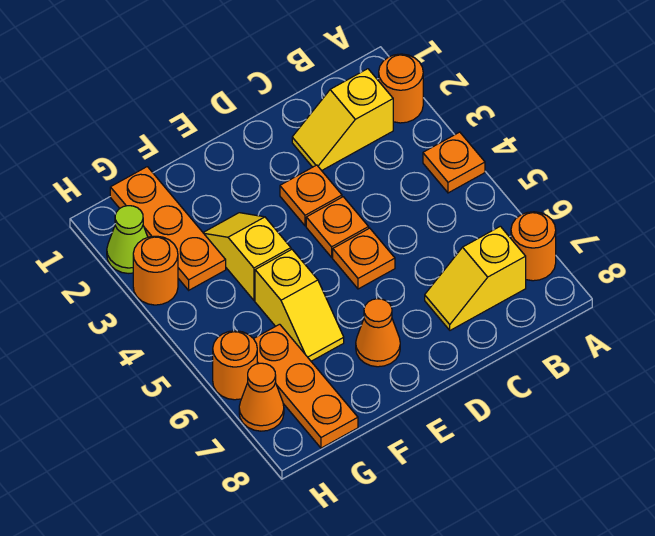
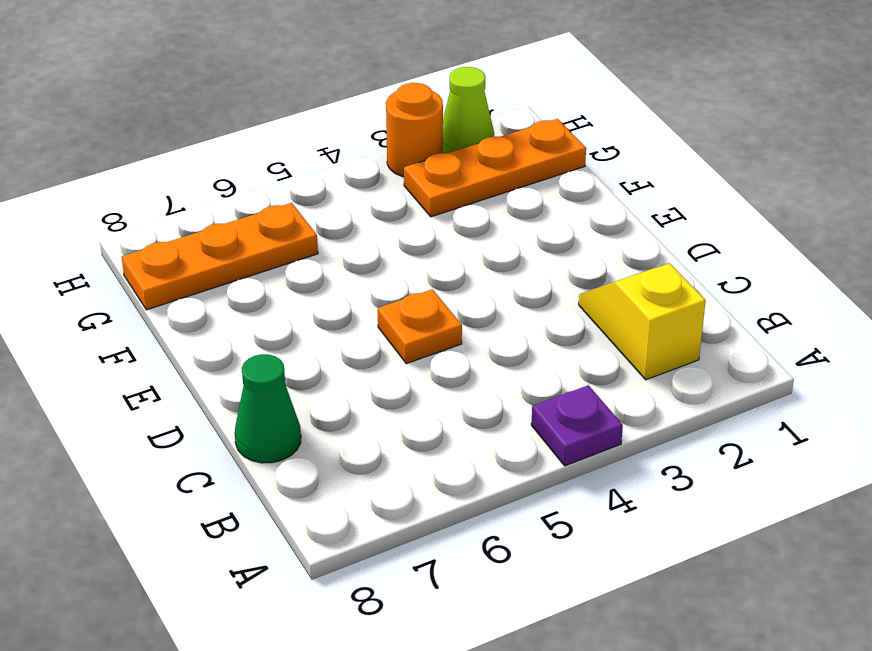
purple plate A4 level 1 -> orange plate A4 level 1
green cone C8 level 1 -> none
none -> orange round brick A2 level 1
none -> orange round brick A7 level 1
none -> yellow slope B7:C7 level 1 top B

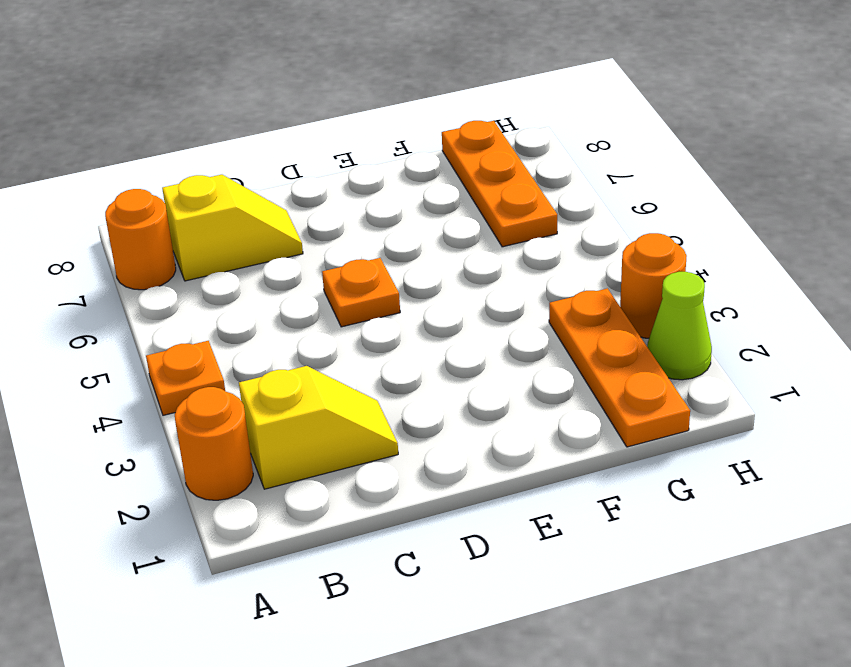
none -> orange plate D3 level 1
none -> orange plate D4 level 1
none -> orange cone E7 level 1

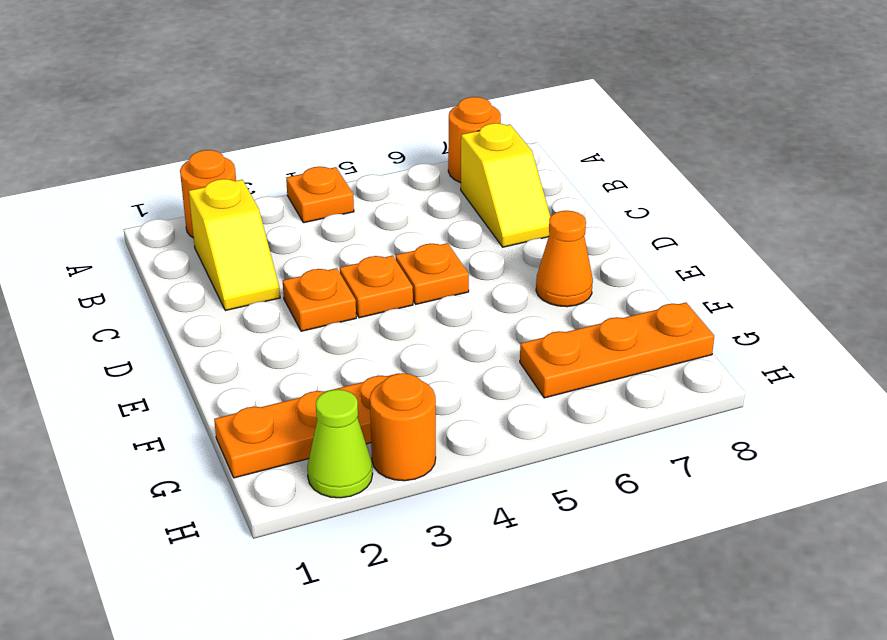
none -> yellow slope F3:F4 level 1 top 4
none -> yellow slope F5:F6 level 1 top 5
none -> orange round brick H6 level 1

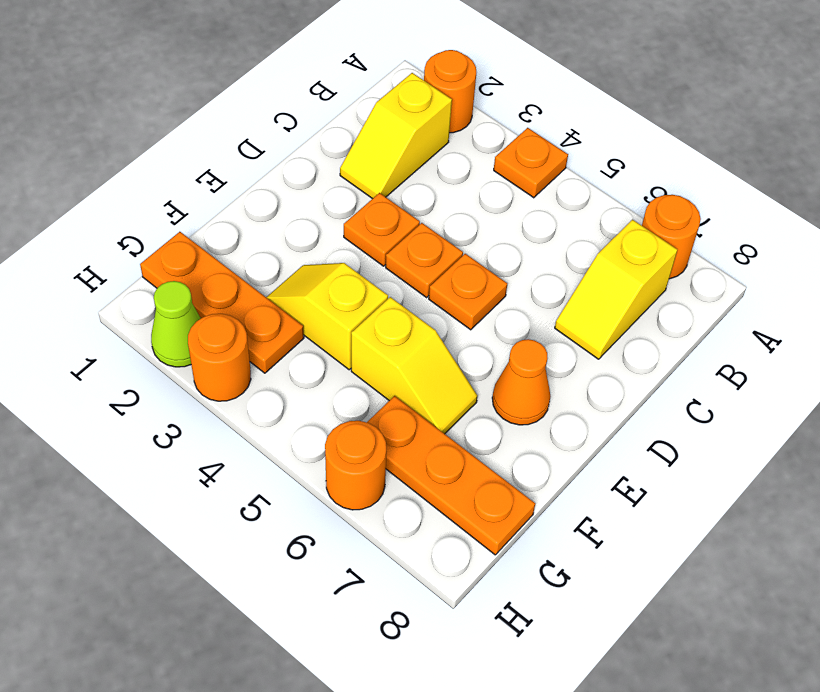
none -> orange cone H7 level 1

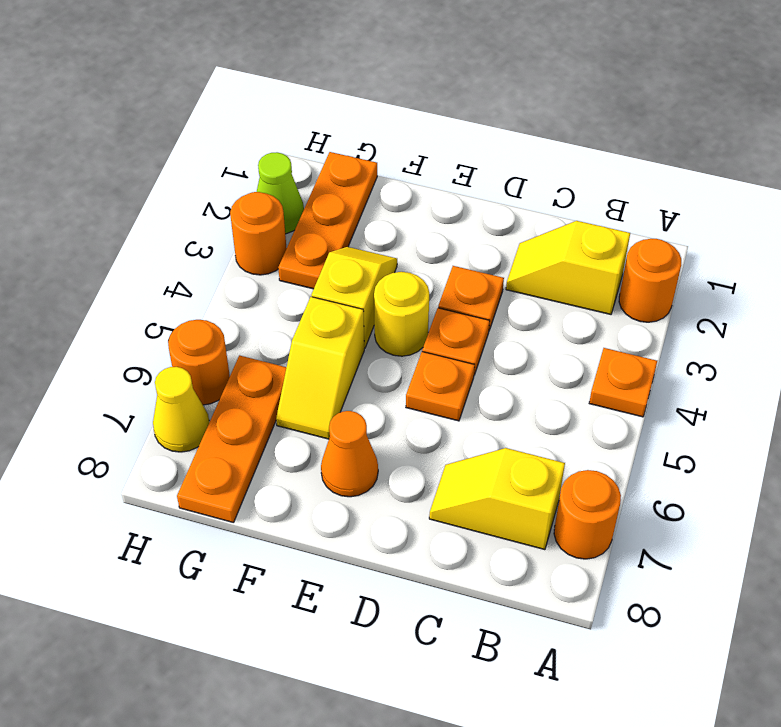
yellow round brick E4 level 1 -> none
yellow cone H7 level 1 -> orange cone H7 level 1

